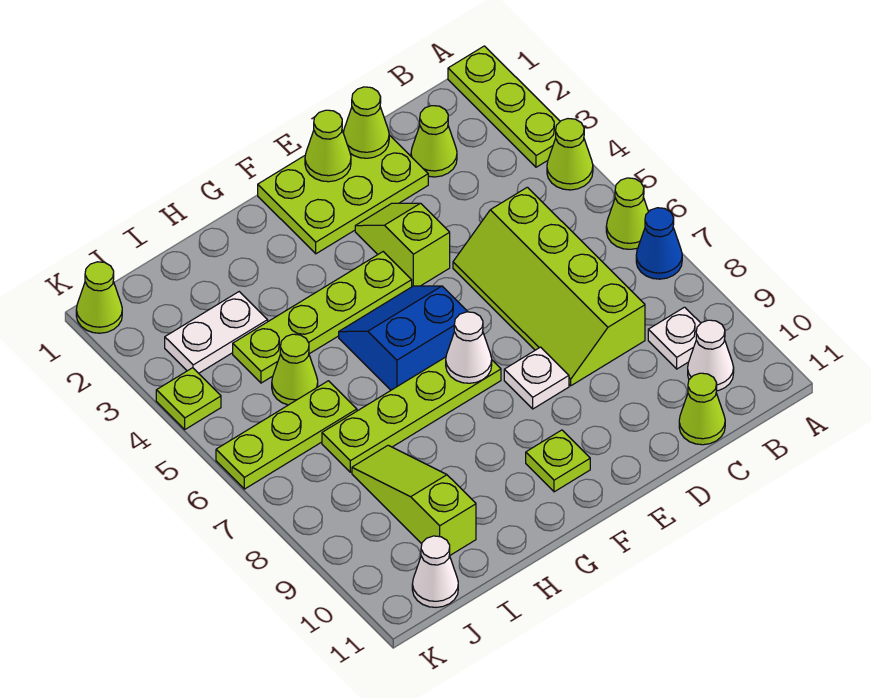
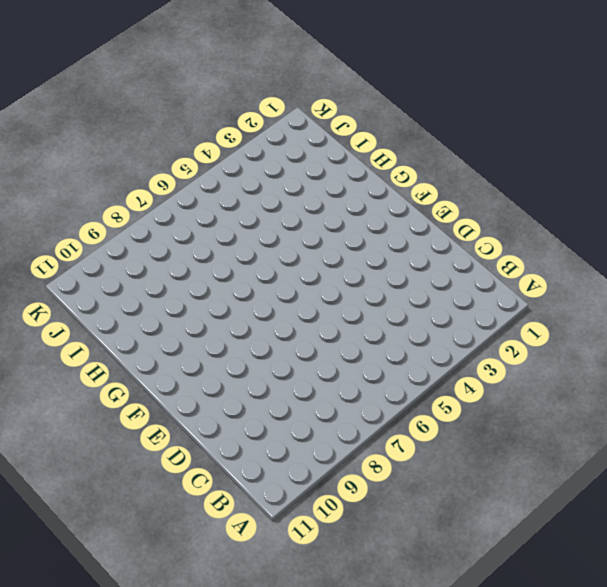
none -> lime plate A1:A3 level 1
none -> lime cone A4 level 1
none -> lime cone A6 level 1

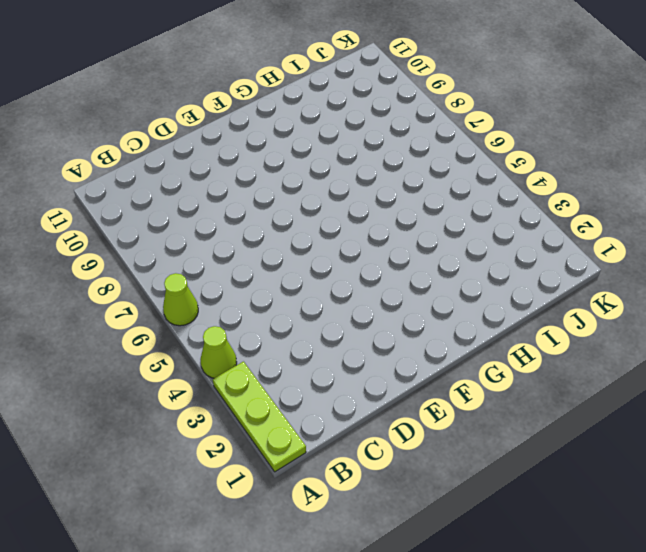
none -> blue cone A7 level 1
none -> white plate B9 level 1
none -> white cone B10 level 1

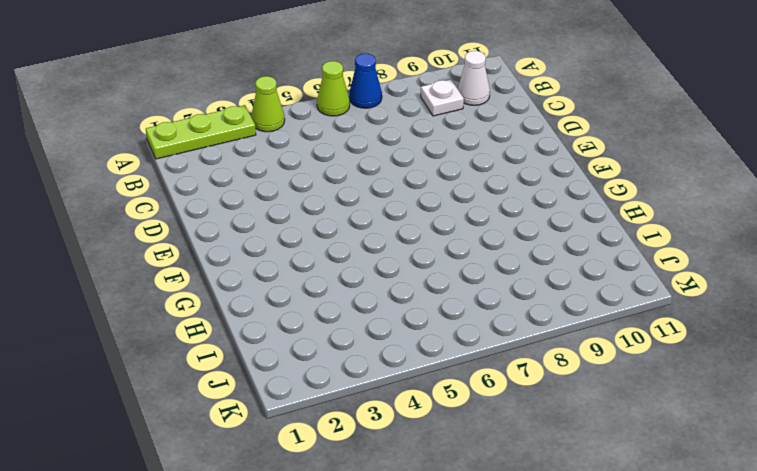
none -> lime cone C2 level 1
none -> lime slope C5:D8 level 1 top C
none -> lime cone C11 level 1

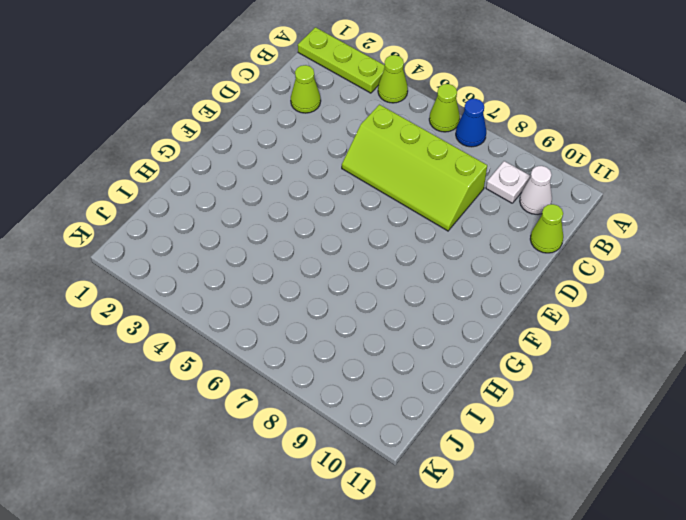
none -> lime plate D1:F2 level 1
none -> lime slope E3:E4 level 1 top 4
none -> white plate E8 level 1

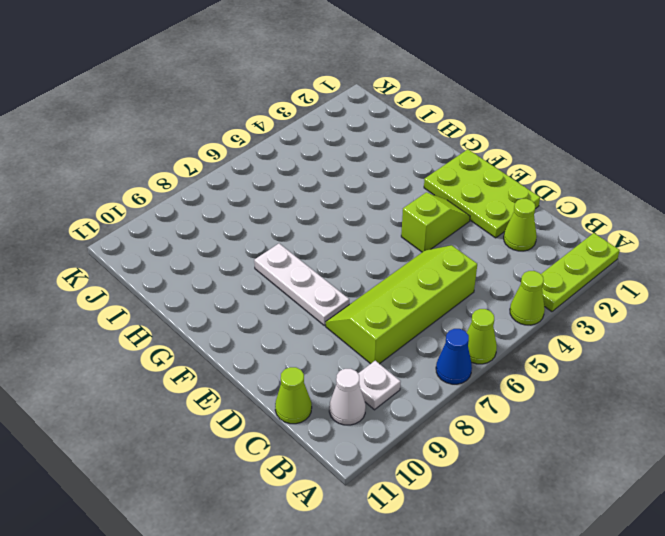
white plate E8:G8 level 1 -> white plate E8 level 1
none -> lime plate F4:I4 level 1
none -> blue slope F5:G6 level 1 top 6
none -> lime plate F7:I7 level 1

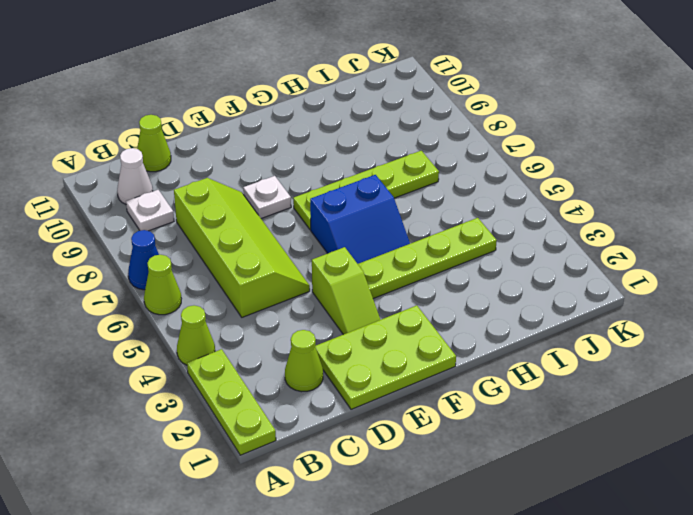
none -> lime plate F10 level 1
none -> white plate I3:J3 level 1
none -> lime cone I5 level 1

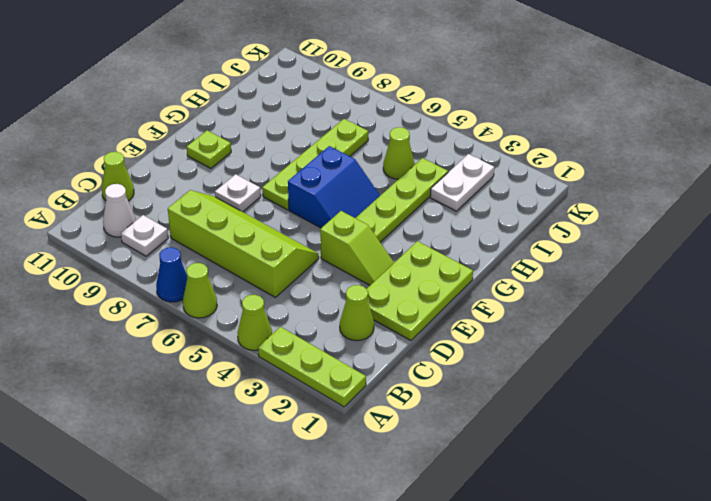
none -> lime plate I6:K6 level 1
none -> lime slope I8:I10 level 1 top 10
none -> white cone J11 level 1

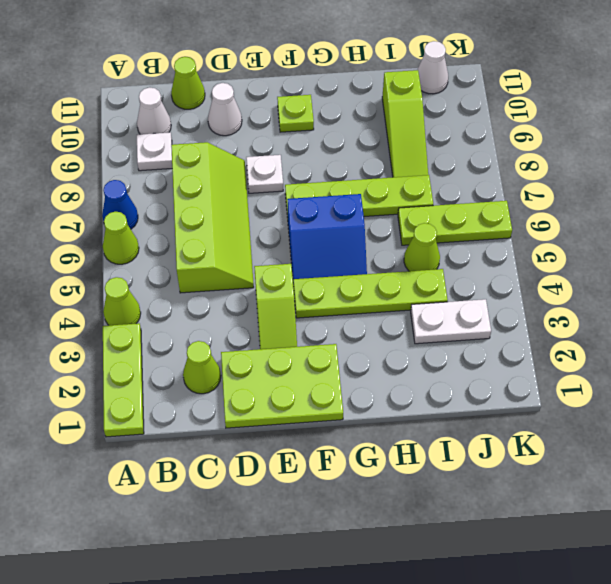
white cone D10 level 1 -> white cone F7 level 2
none -> lime cone K1 level 1
none -> lime plate K4 level 1
none -> lime cone D1 level 2

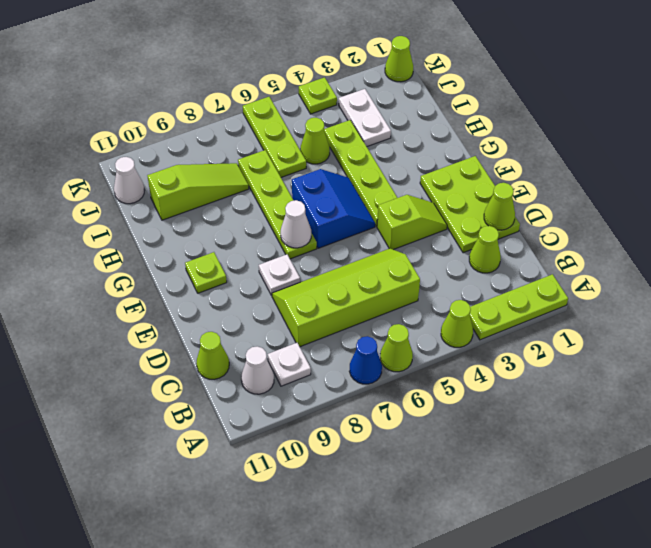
none -> lime cone E1 level 2

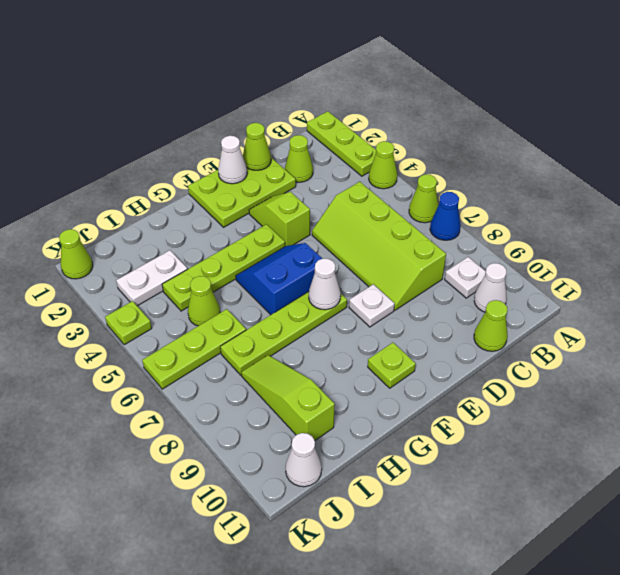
white cone E1 level 2 -> lime cone E1 level 2

